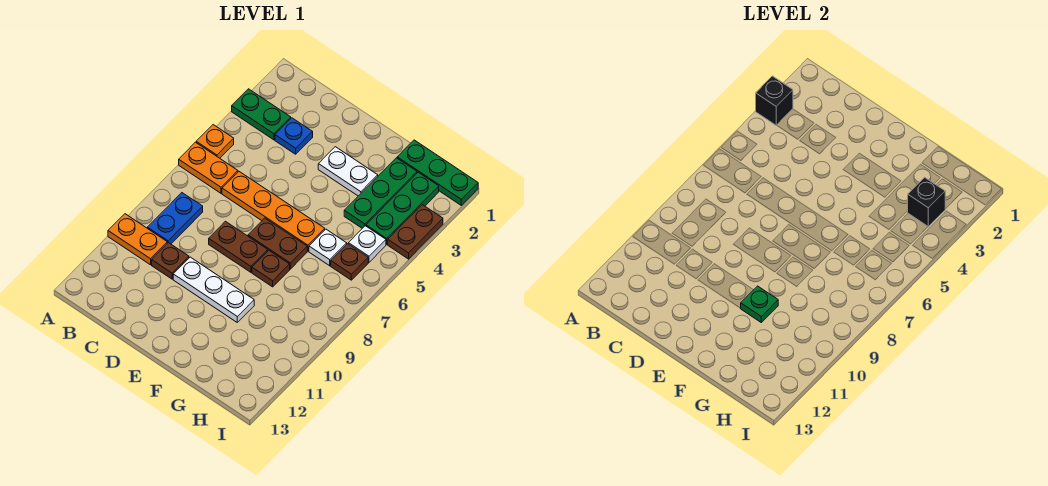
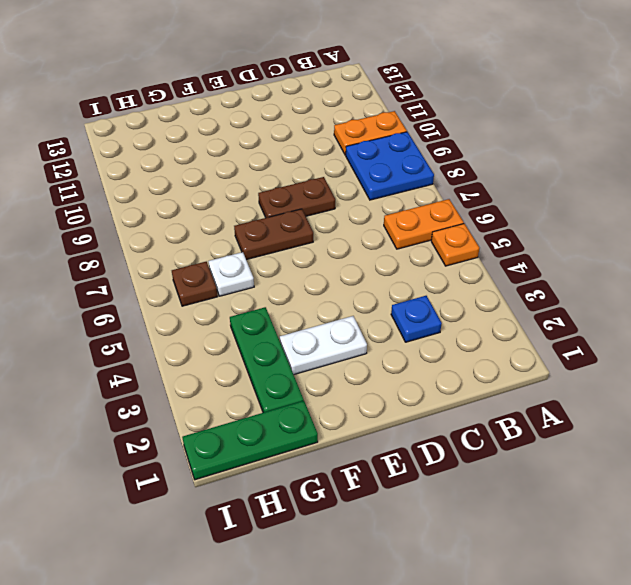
blue plate A8:B9 level 1 -> blue plate B8:B9 level 1
none -> green plate A3:B3 level 1
none -> orange plate C6:F6 level 1
none -> brown plate C10 level 1

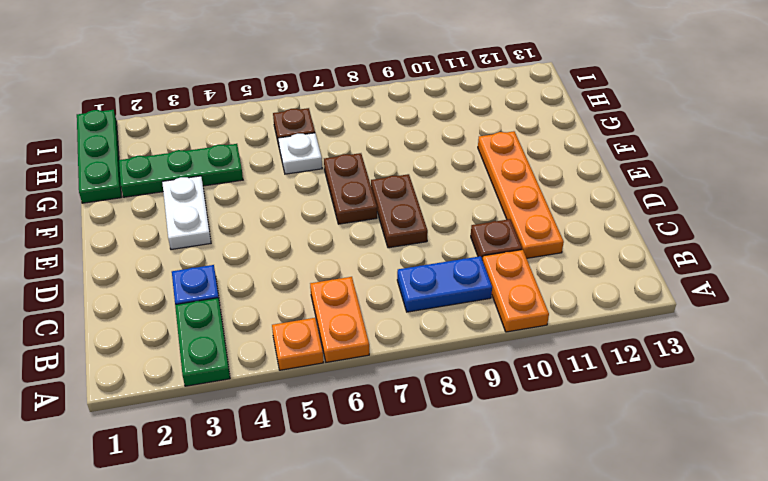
orange plate C11:F11 level 1 -> orange plate C6:F6 level 1
none -> white plate D10:F10 level 1
none -> brown plate F8 level 1
none -> green plate H2:H4 level 1

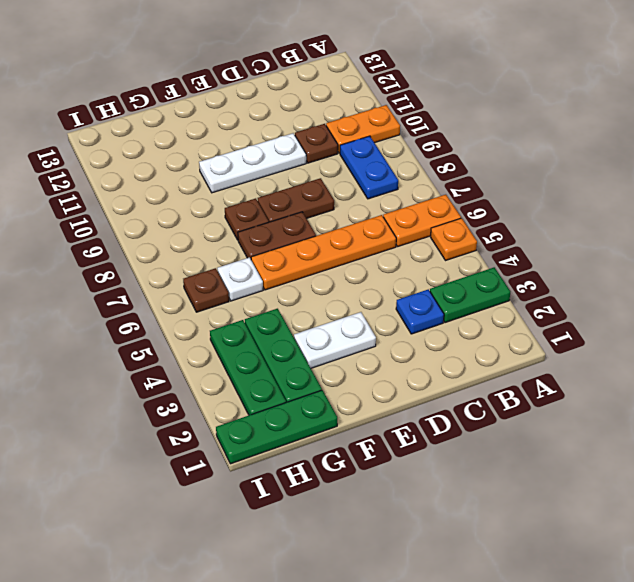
none -> white plate H5 level 1
none -> brown plate I3:I4 level 1
none -> black brick A3 level 2

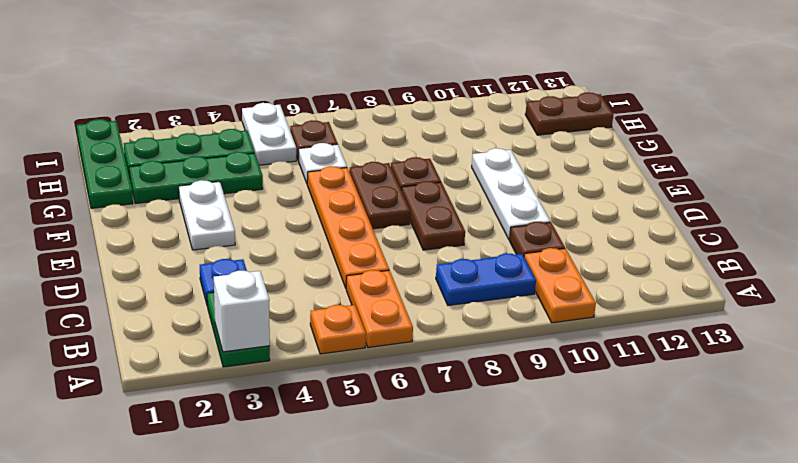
white brick A3 level 2 -> black brick A3 level 2
white plate H5:I5 level 1 -> white plate H5 level 1
brown plate H12:H13 level 1 -> brown plate I3:I4 level 1
none -> green plate F10 level 2
none -> black brick H3 level 2

